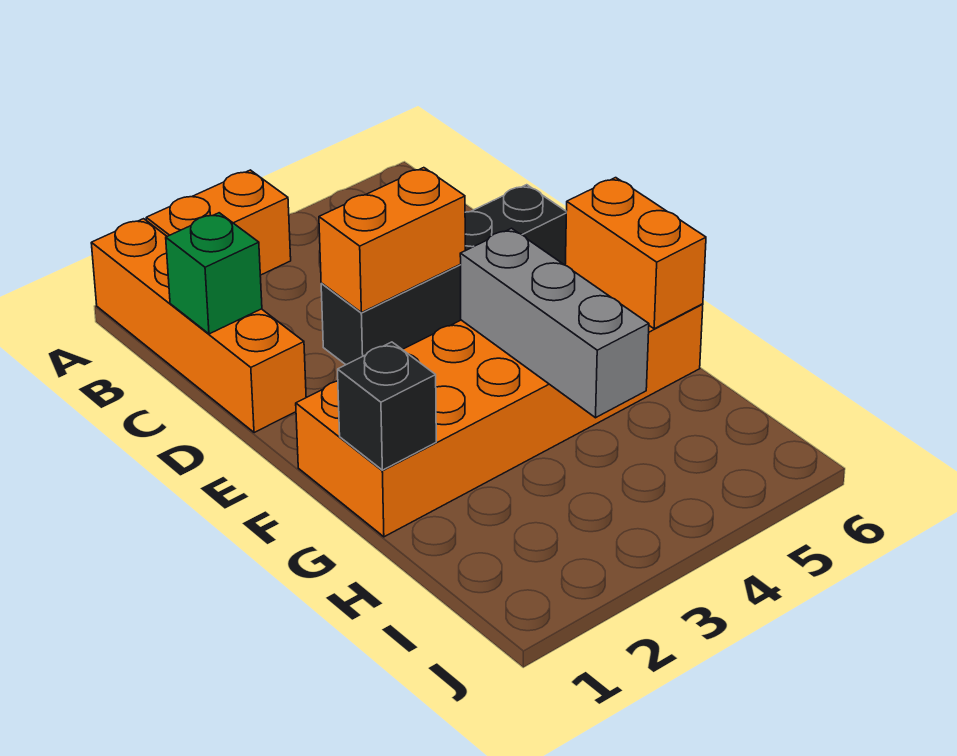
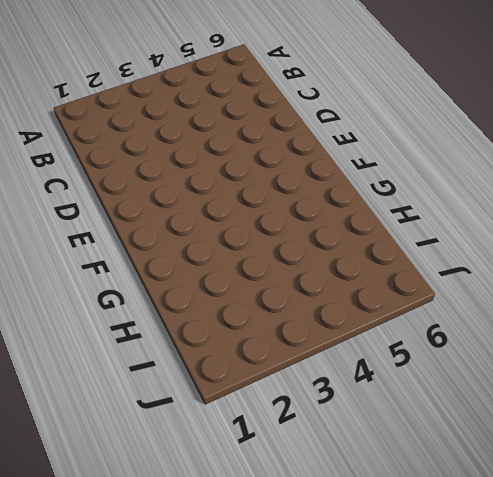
none -> orange brick A1:D1 level 1
none -> orange brick A2:A3 level 1

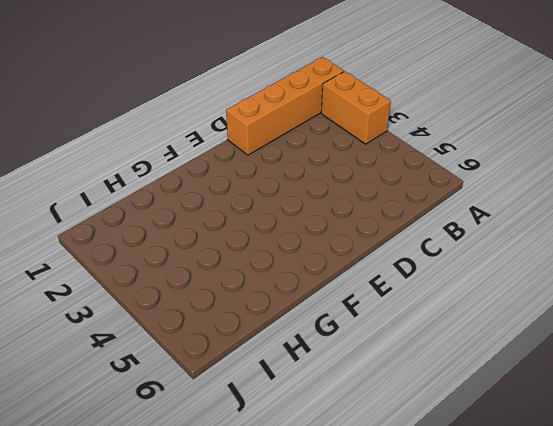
none -> black brick D3:D6 level 1
none -> orange brick F1:G6 level 1

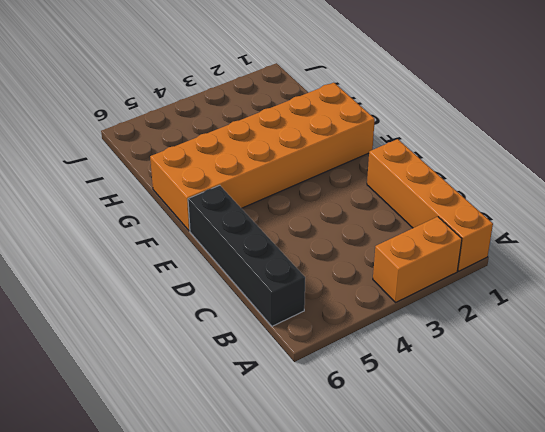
black brick B6:E6 level 1 -> black brick D3:D6 level 1
none -> green brick C1 level 2
none -> orange brick D3:D4 level 2

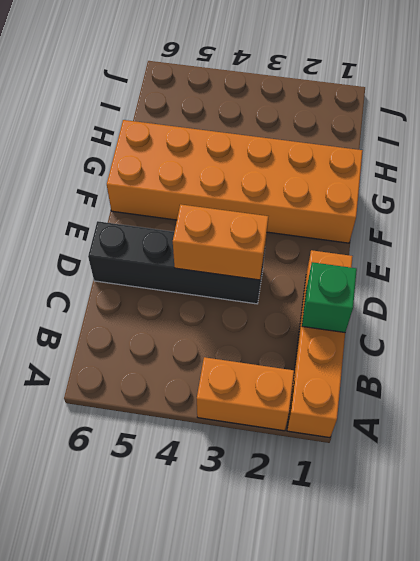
none -> grey brick F4:H4 level 2
none -> orange brick F6:G6 level 2

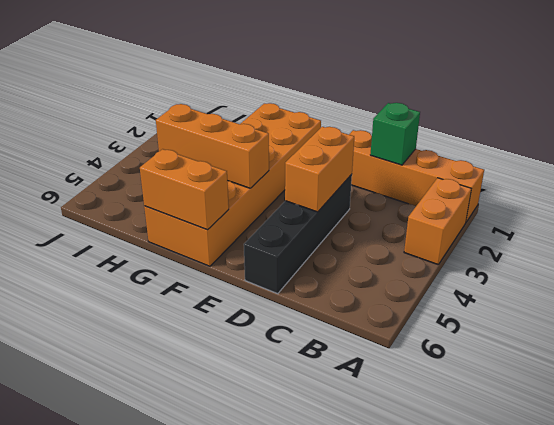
orange brick F4:H4 level 2 -> grey brick F4:H4 level 2
none -> black brick G1 level 2

